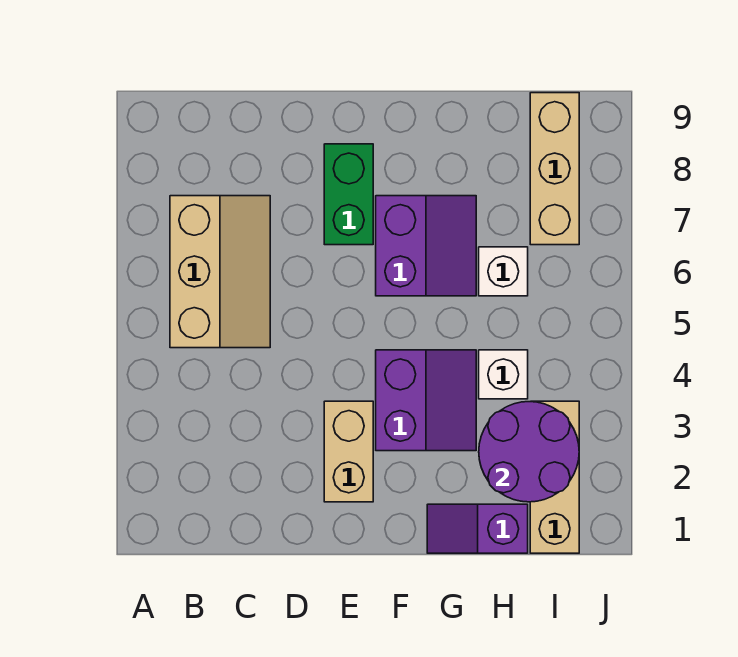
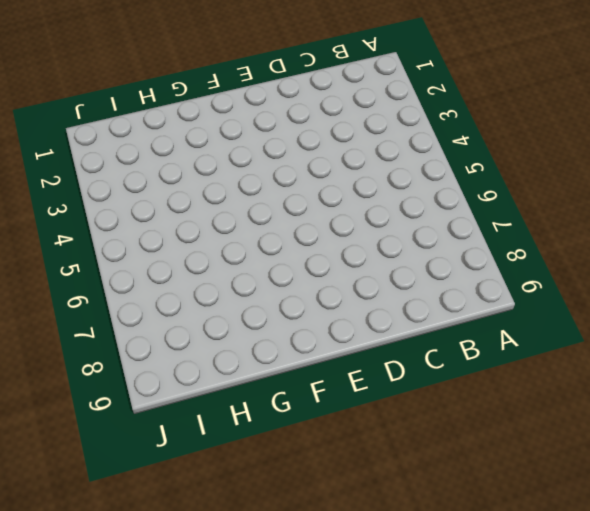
none -> tan slope B5:C7 level 1 top B
none -> tan brick E2:E3 level 1

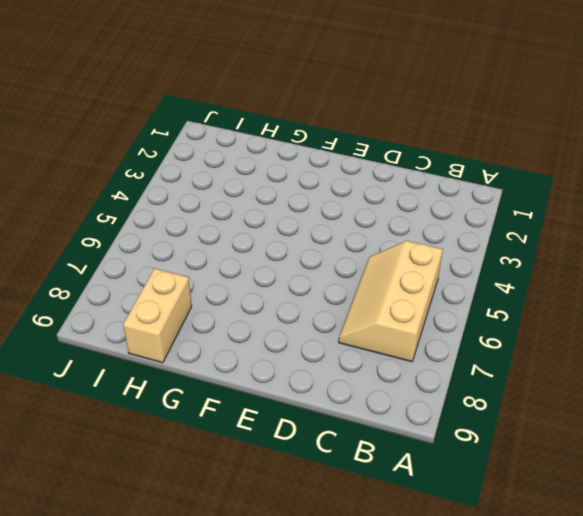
tan brick H8:H9 level 1 -> tan brick E2:E3 level 1
none -> green brick E7:E8 level 1
none -> purple slope F3:G4 level 1 top F

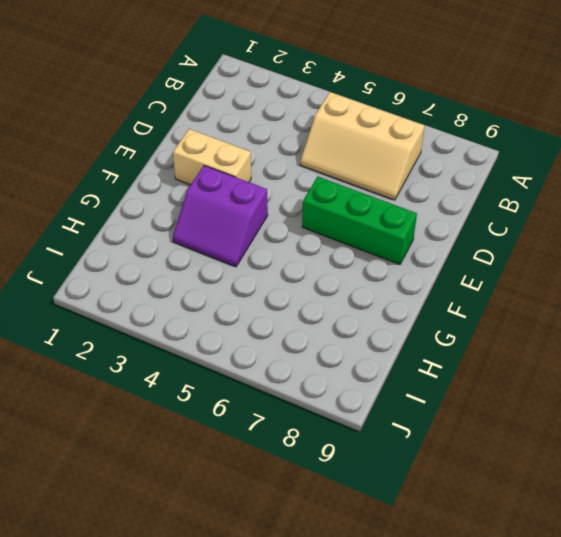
green brick E6:E8 level 1 -> green brick E7:E8 level 1
none -> purple slope F6:G7 level 1 top F
none -> purple slope G1:H1 level 1 top H

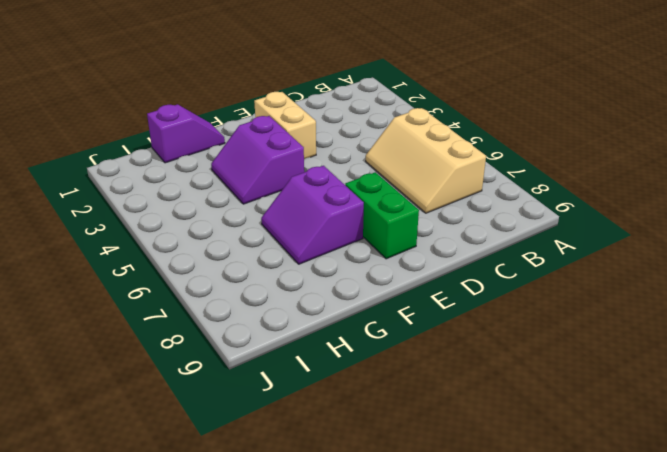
none -> white brick H4 level 1
none -> white brick H6 level 1

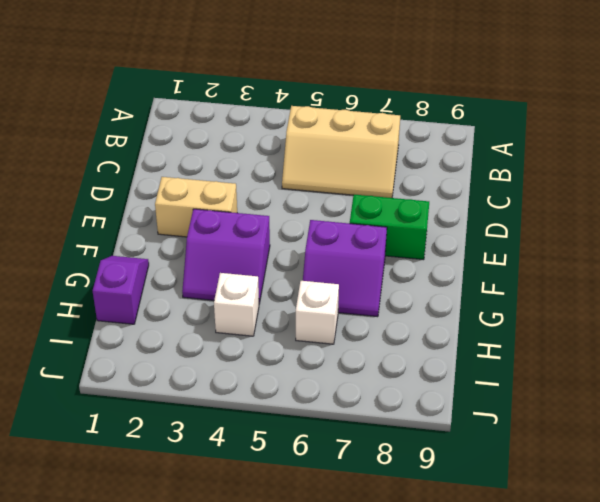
none -> tan brick I1:I3 level 1
none -> tan brick I7:I9 level 1

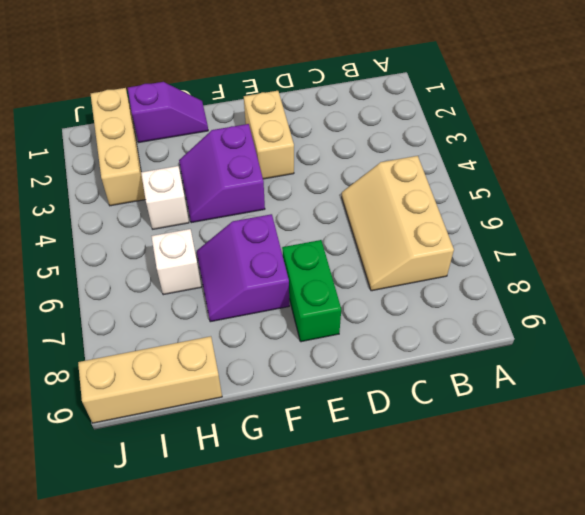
tan brick H9:J9 level 1 -> tan brick I7:I9 level 1
none -> purple round brick H2:I3 level 2

